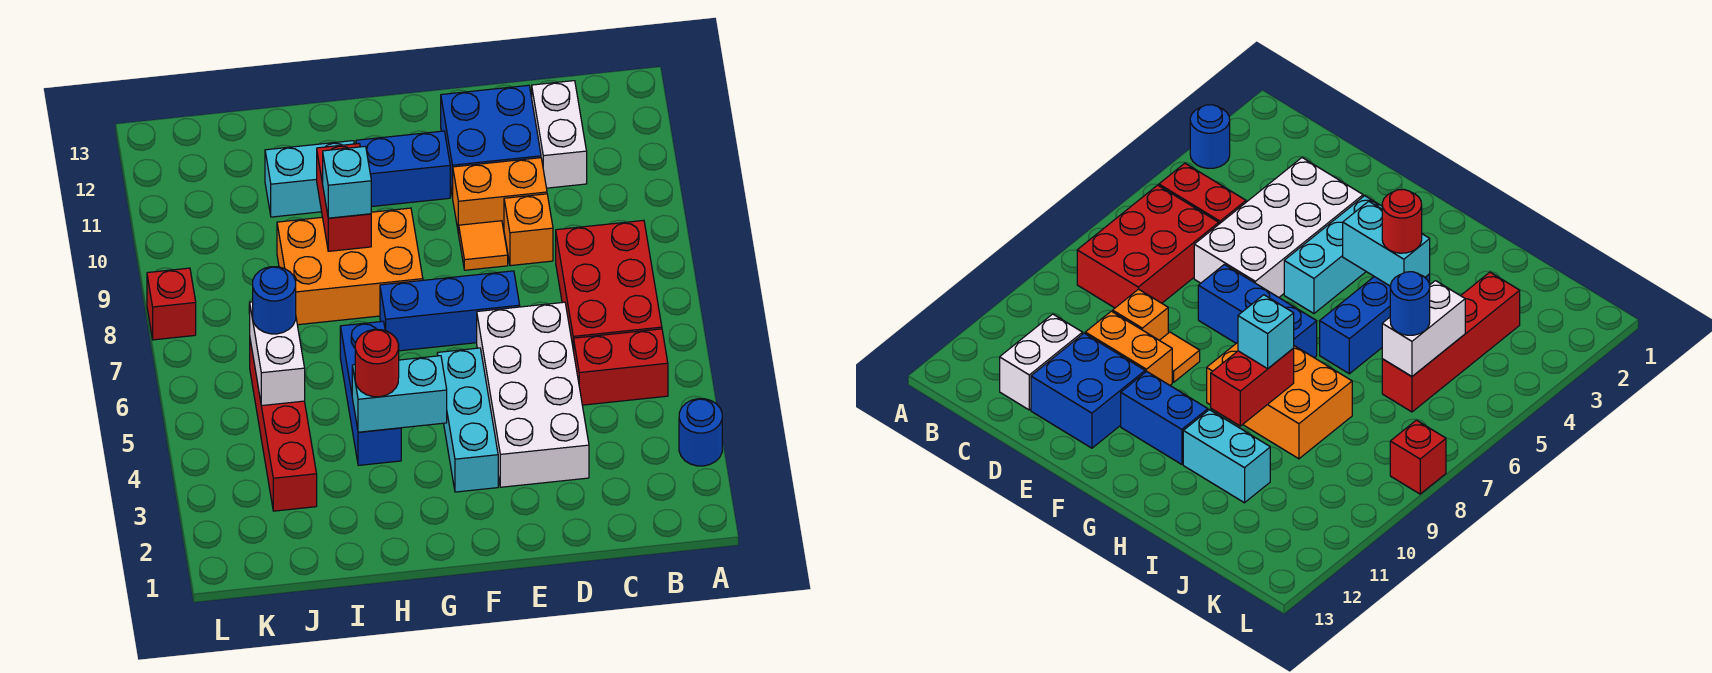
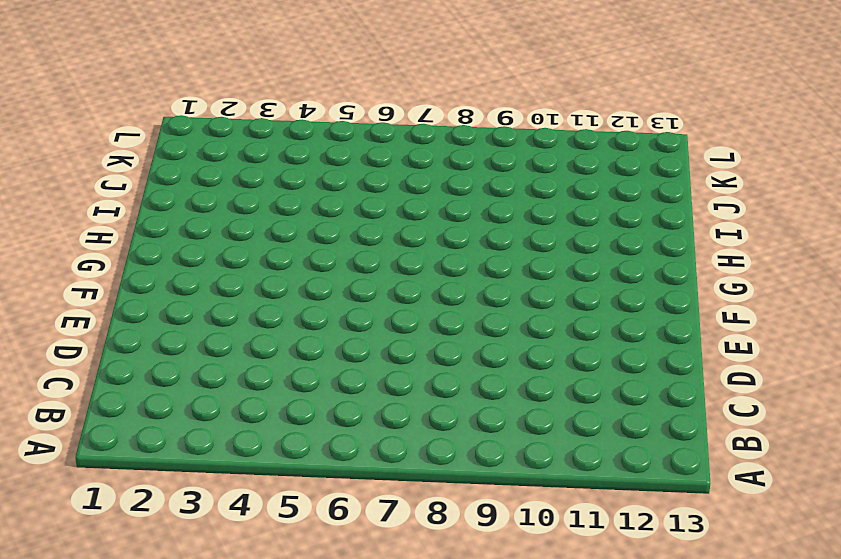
none -> blue round brick A3 level 1
none -> red brick B5:C5 level 1
none -> red brick B6:C8 level 1

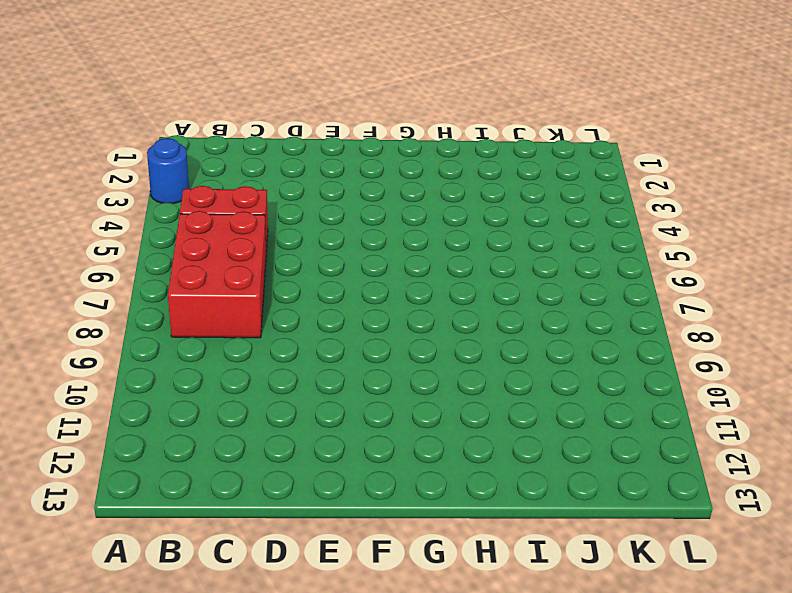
none -> white brick C11:C12 level 1
none -> white brick D3:E6 level 1
none -> orange brick D9 level 1

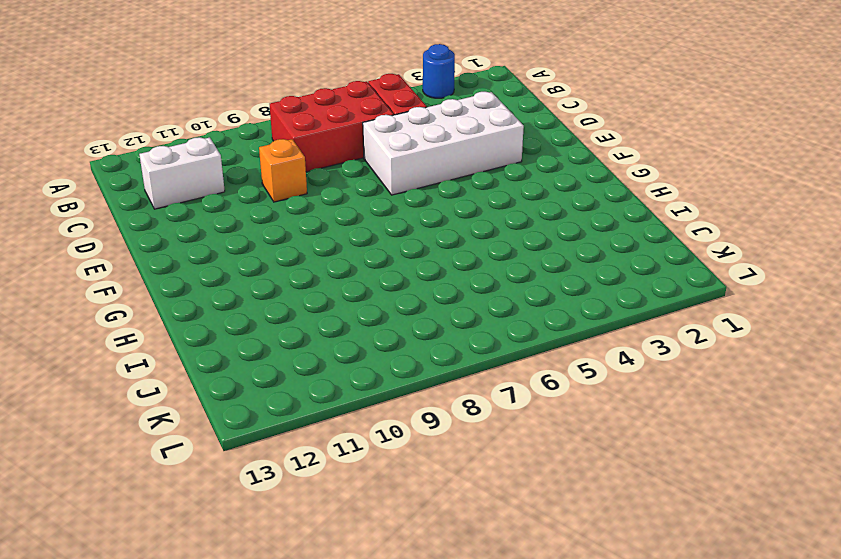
none -> orange brick D10:E10 level 1
none -> blue brick D11:E12 level 1
none -> blue brick E7:G7 level 1

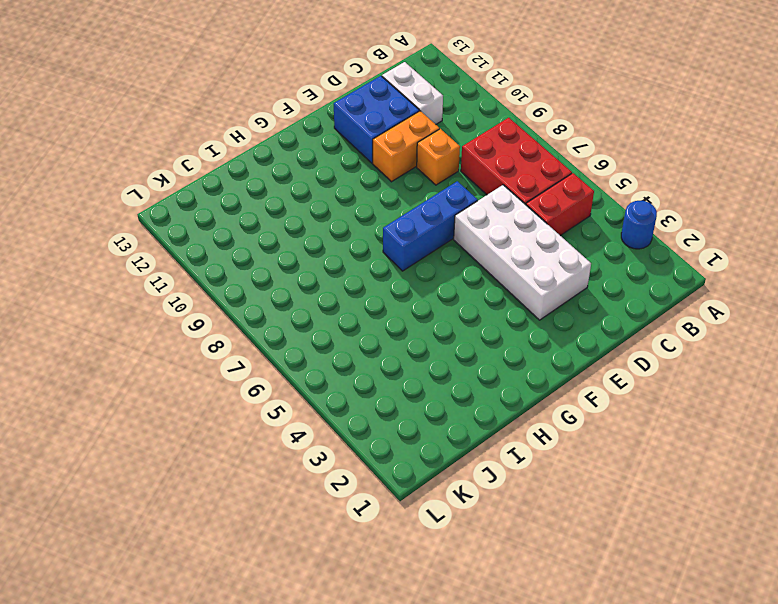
none -> orange tile E9 level 1
none -> cyan brick F3:F5 level 1
none -> blue brick F11:G11 level 1

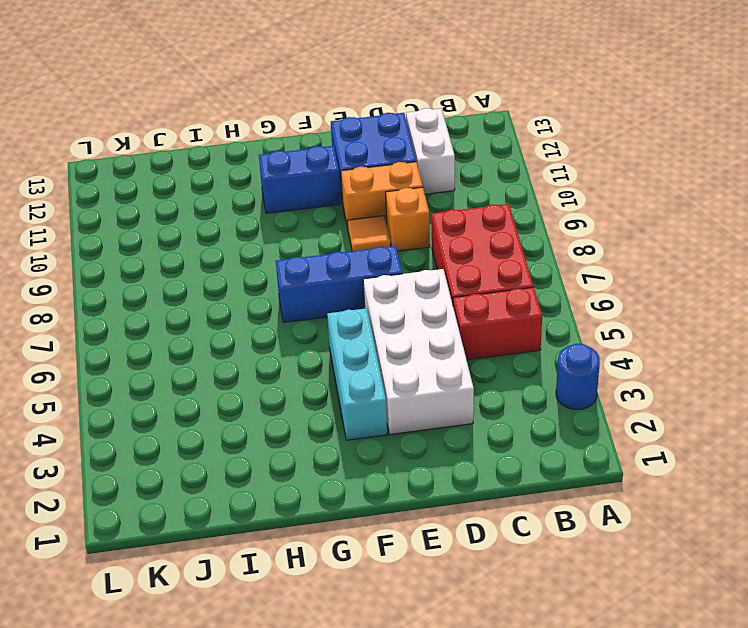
none -> orange brick G8:I9 level 1
none -> blue brick H4:H6 level 1
none -> cyan brick H11:I11 level 1

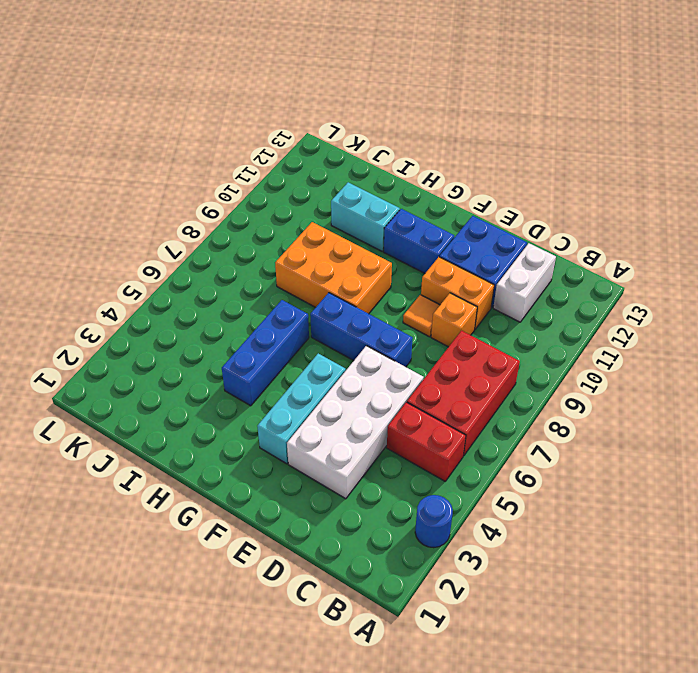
none -> red brick J3:J6 level 1
none -> red brick L8 level 1
none -> cyan brick G4:H4 level 2

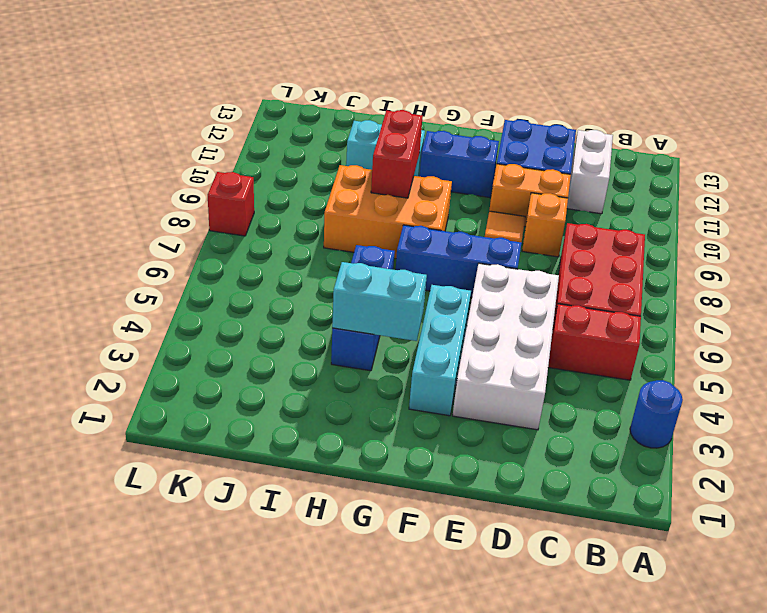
none -> red brick J3:J6 level 1
none -> white brick J5:J6 level 2
none -> red round brick H4 level 3

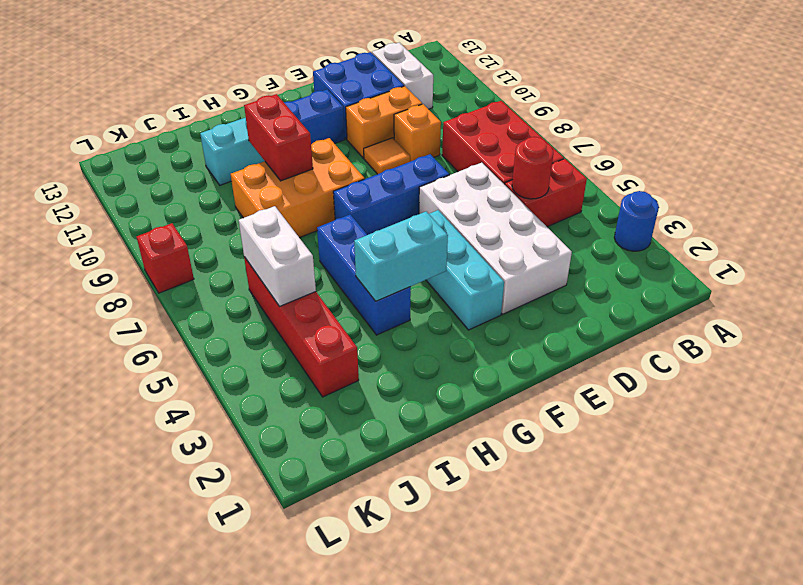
red round brick C5 level 2 -> red round brick H4 level 3
none -> cyan brick H9 level 3
none -> blue round brick J6 level 3

